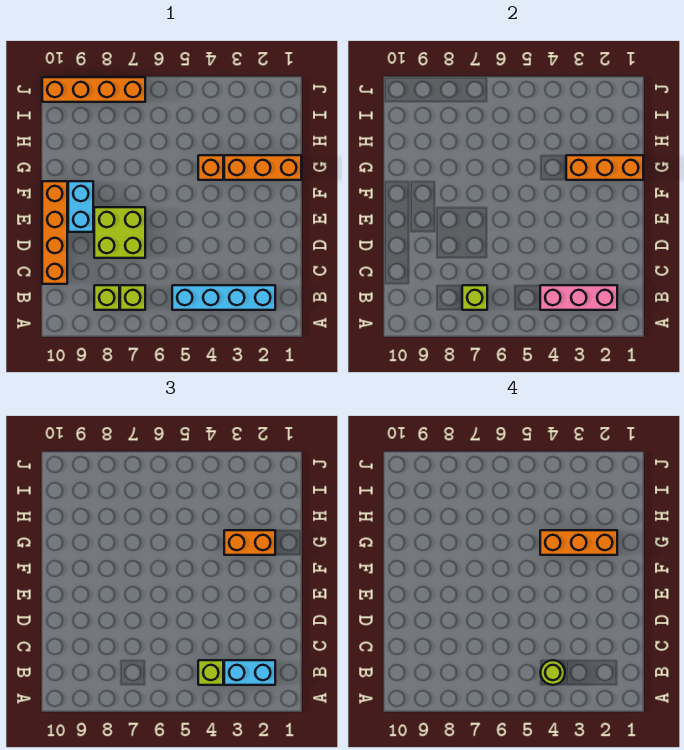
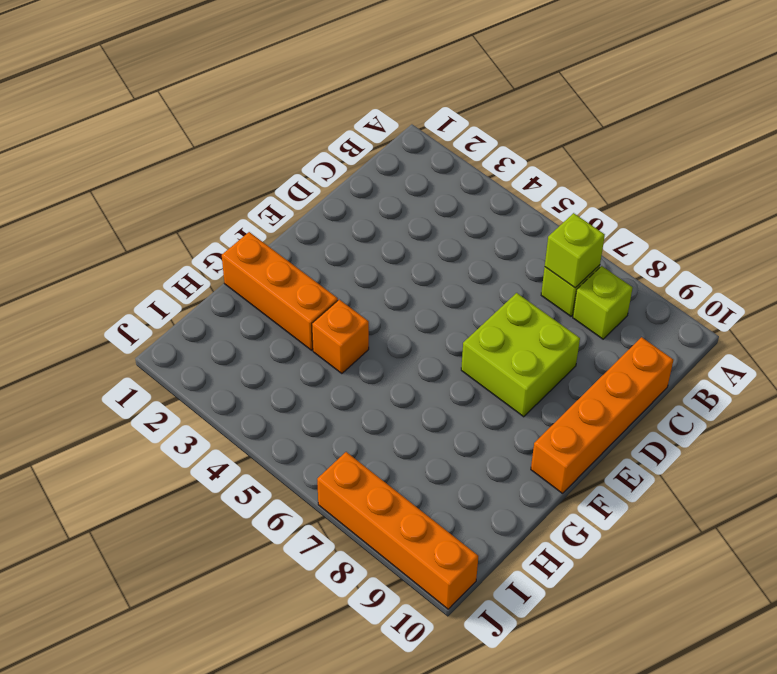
none -> cyan brick B2:B5 level 1
none -> cyan brick E9:F9 level 1
none -> pink brick B2:B4 level 2

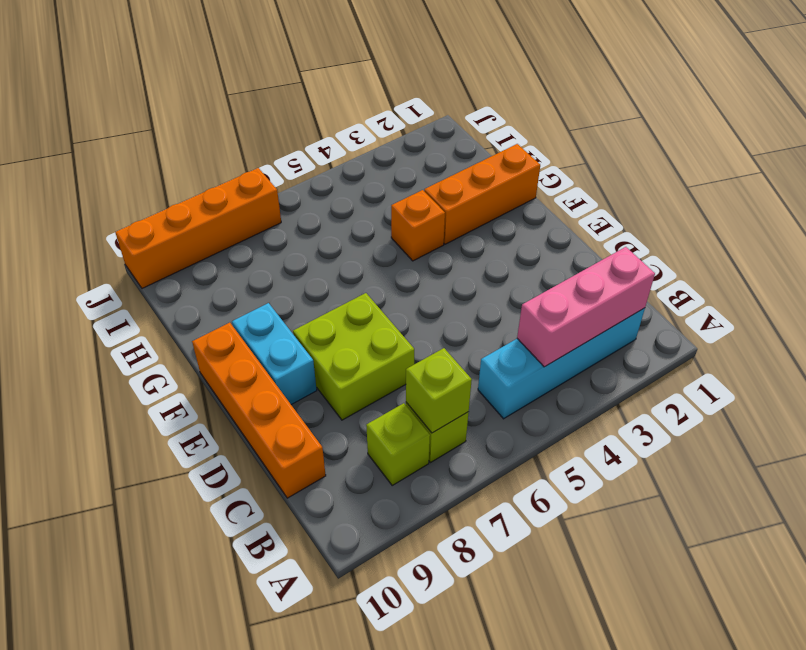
none -> orange brick G1:G3 level 2
none -> cyan brick B2:B3 level 3
none -> lime brick B4 level 3

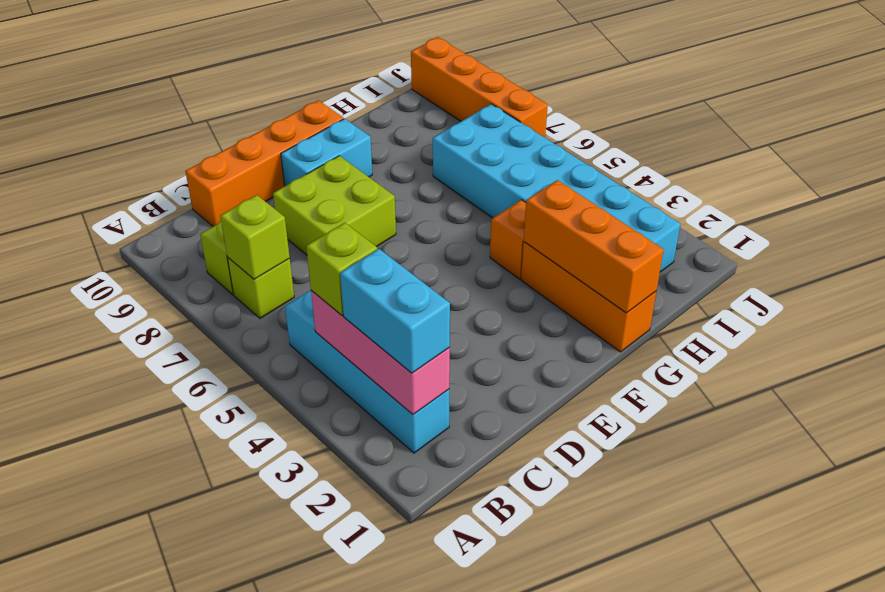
cyan brick H2:I7 level 1 -> none
none -> orange brick G2:G3 level 3
none -> lime round brick B4 level 4
none -> orange brick G2:G4 level 4

